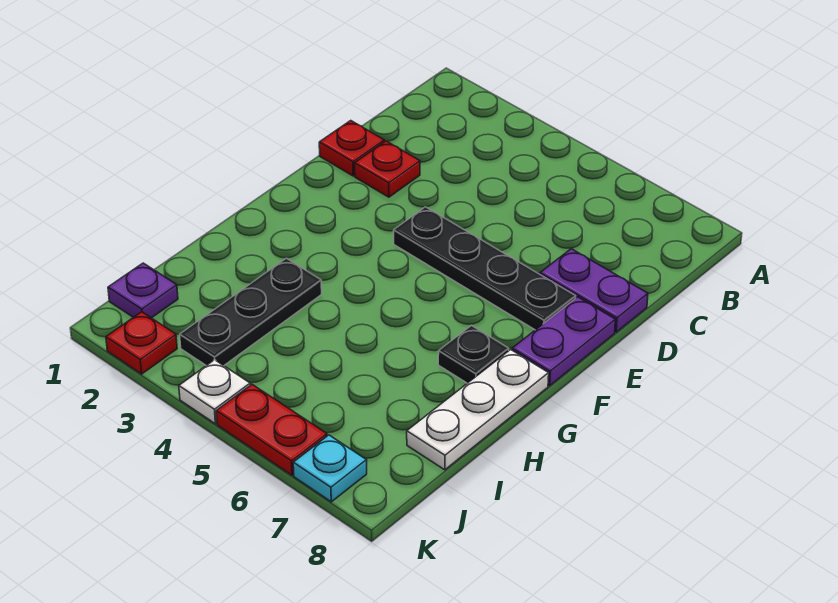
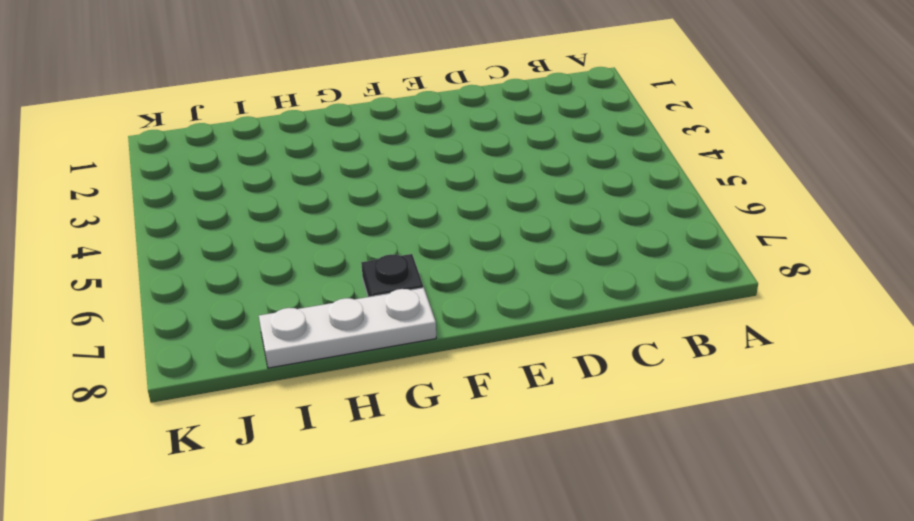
none -> red plate D1 level 1
none -> red plate D2 level 1
none -> purple plate D7:D8 level 1

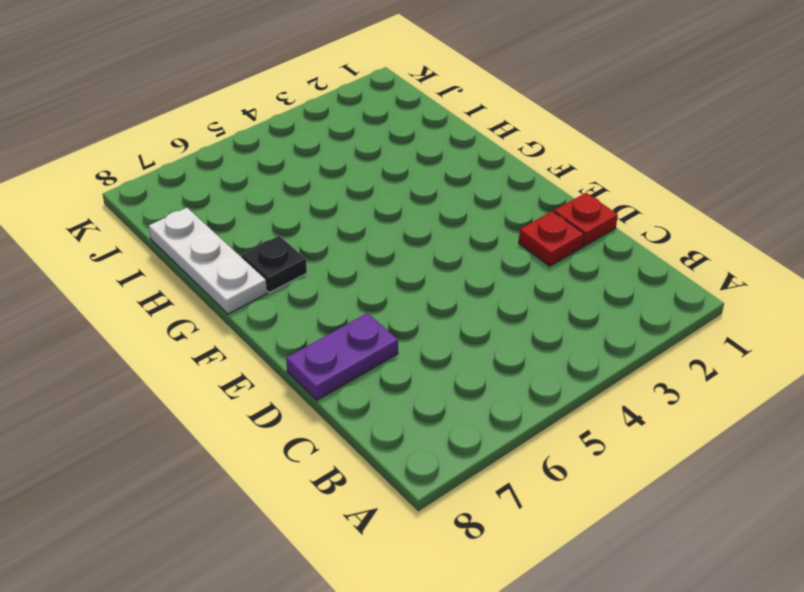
none -> black plate E4:E7 level 1
none -> purple plate E8:F8 level 1
none -> black plate H3:J3 level 1

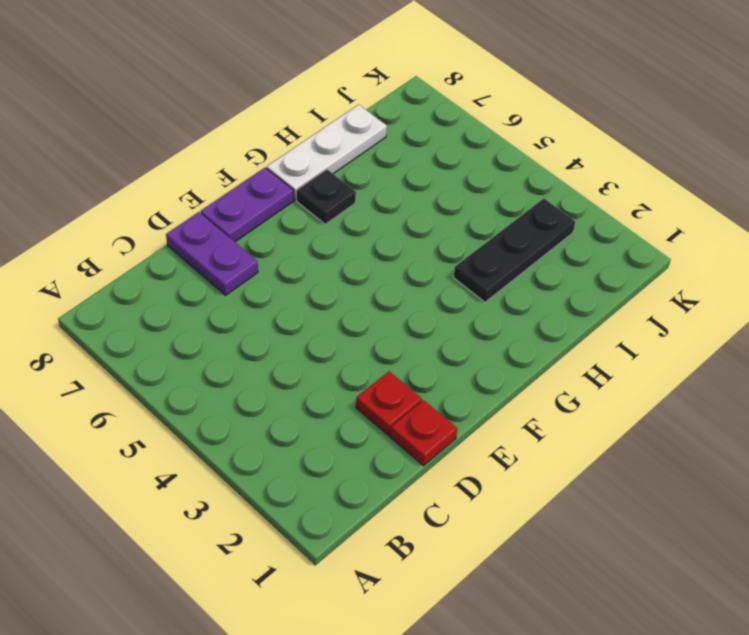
none -> black plate E4:E7 level 1
none -> purple plate J1 level 1
none -> red plate K2 level 1

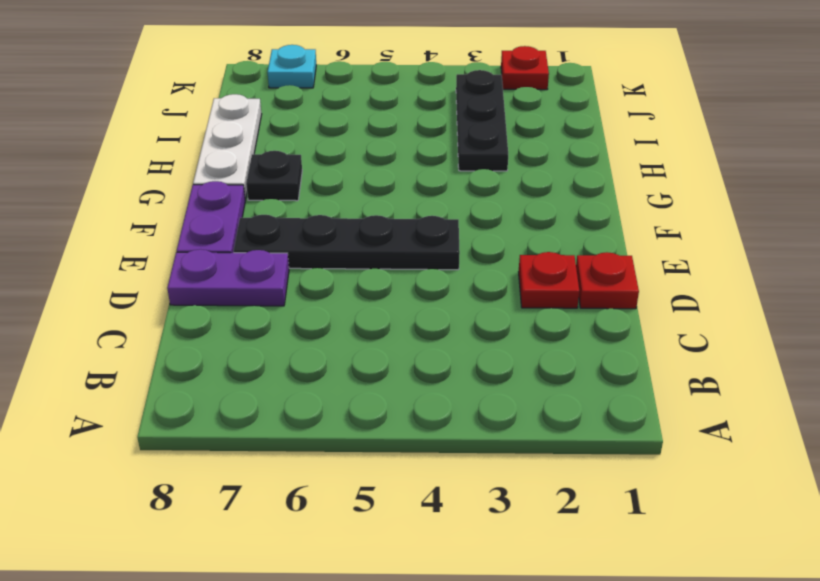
none -> purple plate J1 level 1
none -> white plate K4 level 1
none -> red plate K5:K6 level 1

